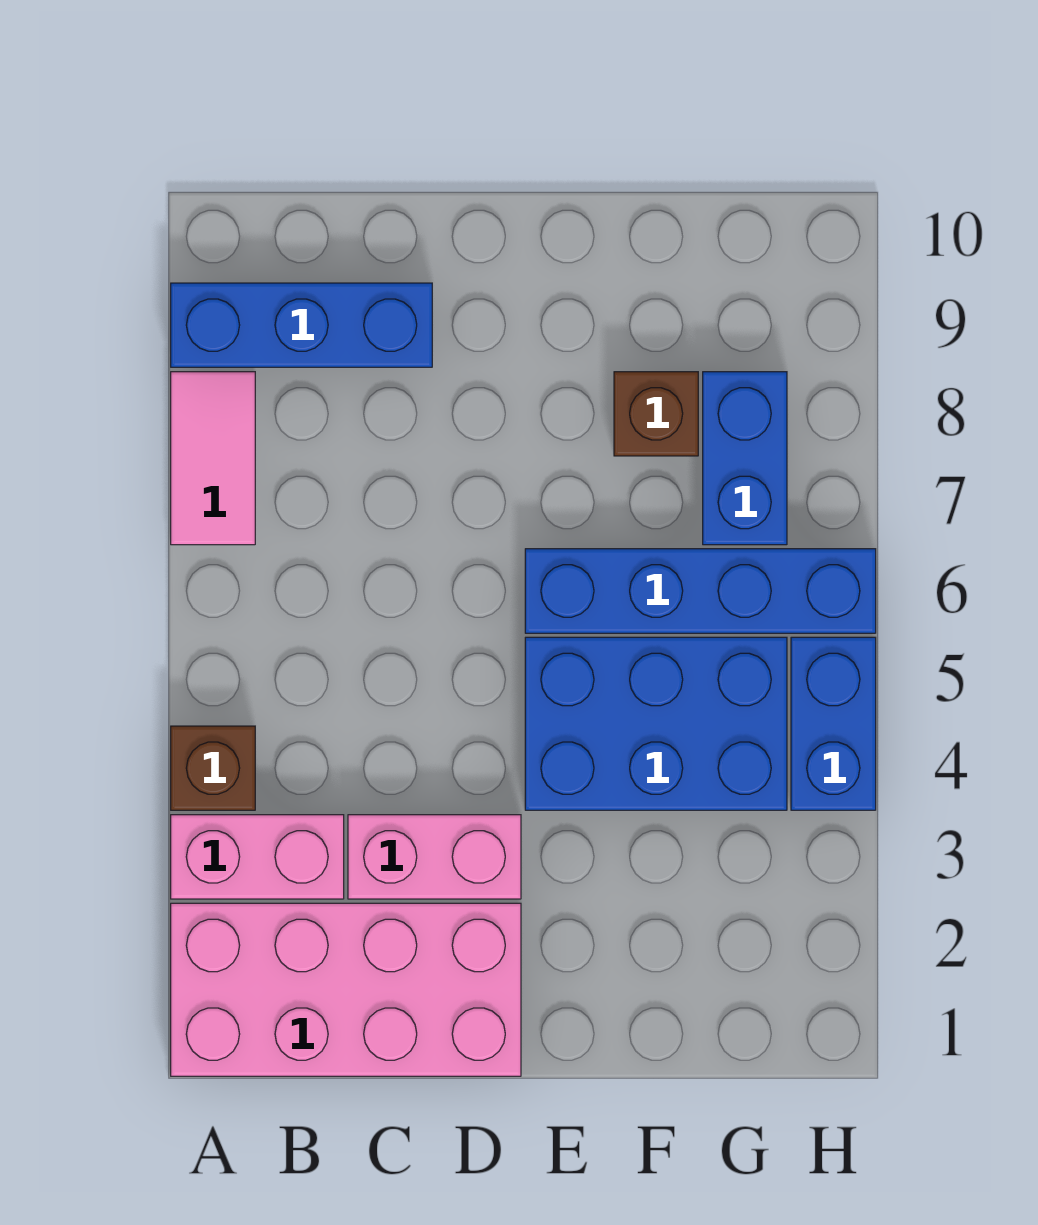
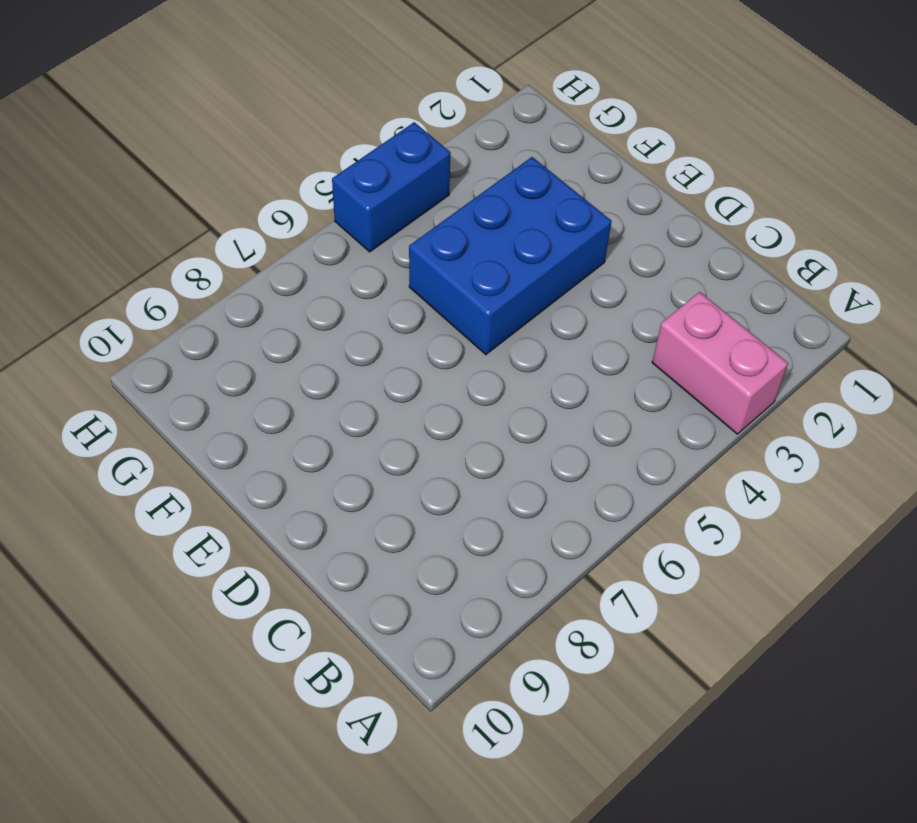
blue brick E3:F5 level 1 -> blue brick E4:G5 level 1
none -> pink brick A1:D2 level 1
none -> brown brick A4 level 1

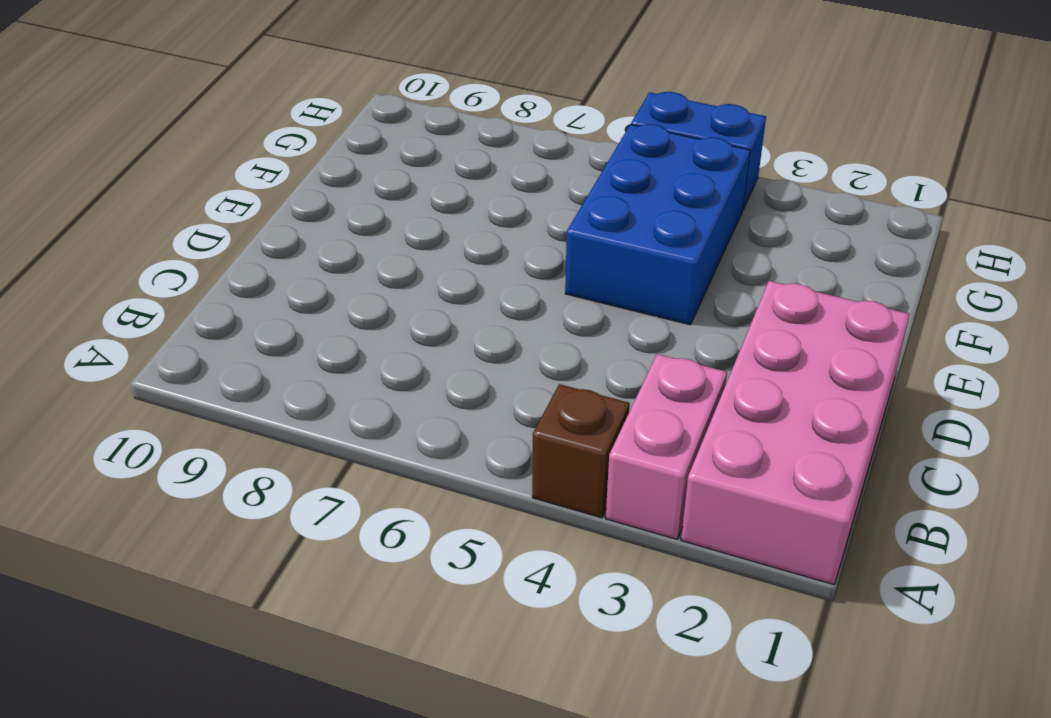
none -> pink tile A7:A8 level 1
none -> blue brick A9:C9 level 1

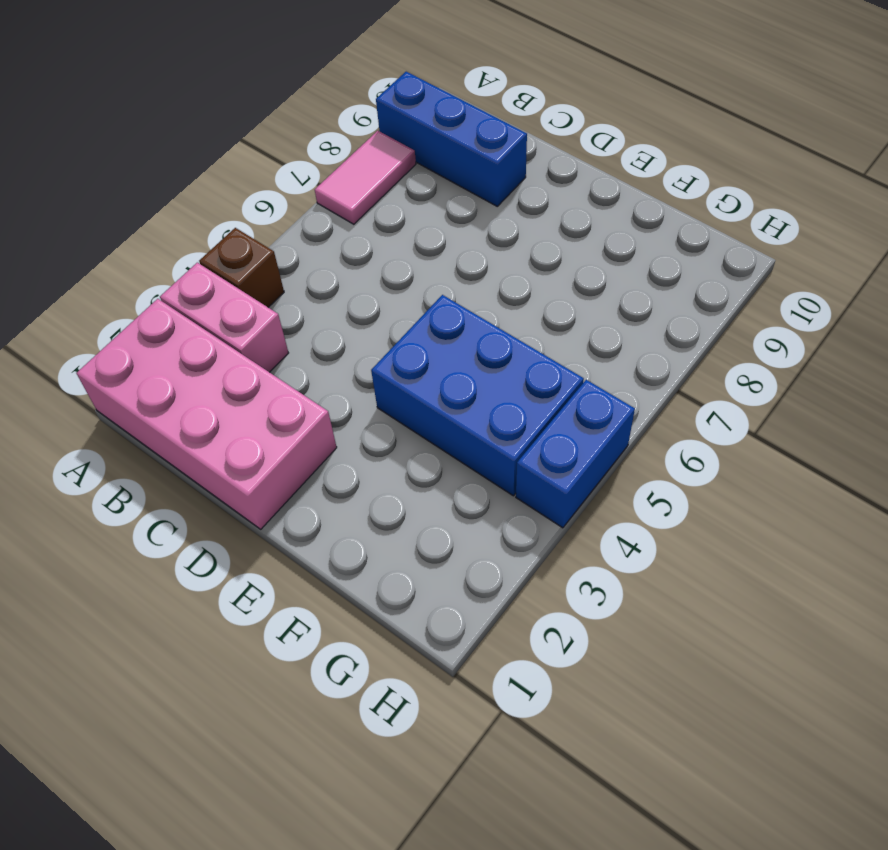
none -> pink brick C3:D3 level 1
none -> blue brick E6:H6 level 1

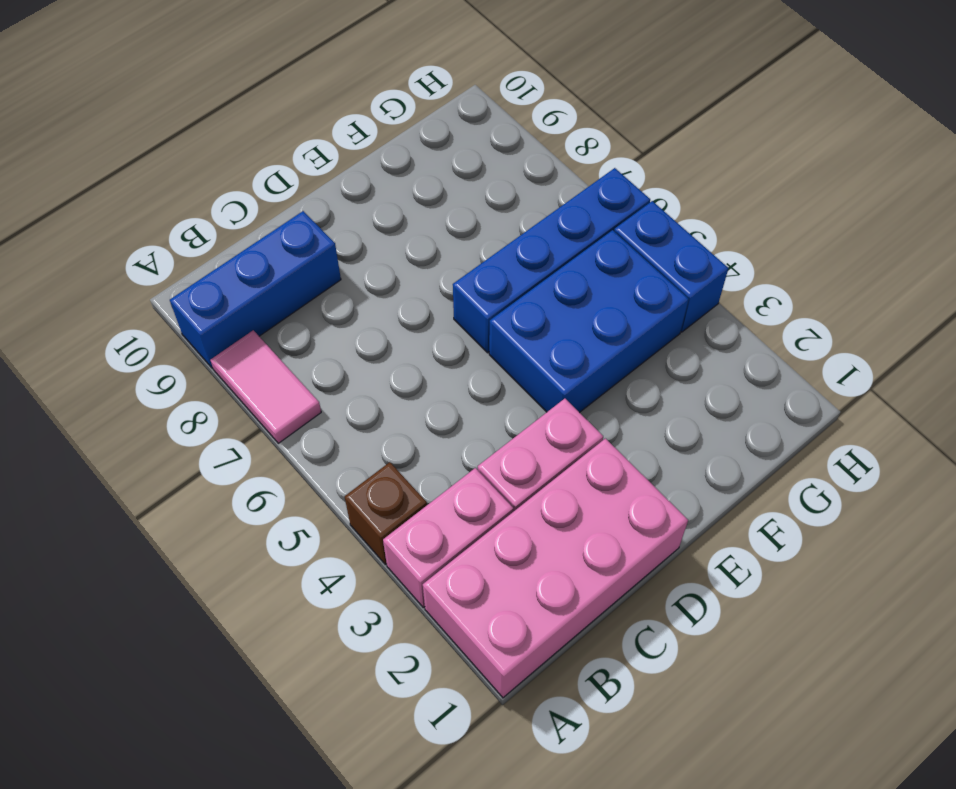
none -> brown brick F8 level 1
none -> blue brick G7:G8 level 1

